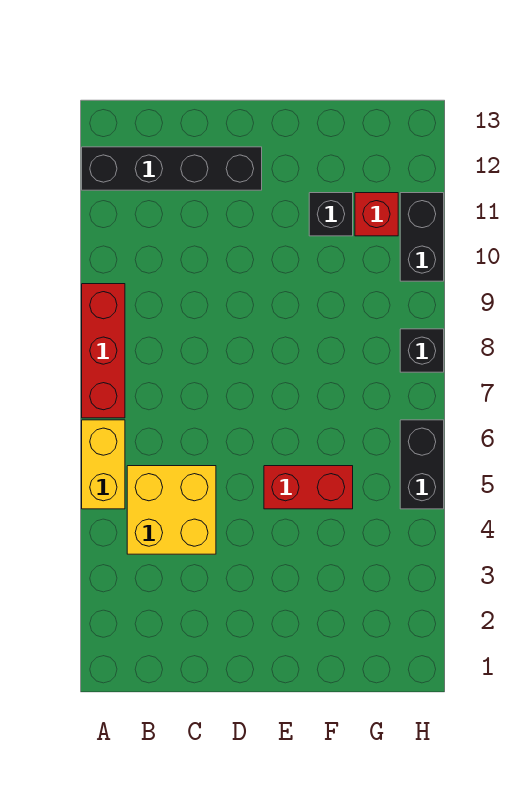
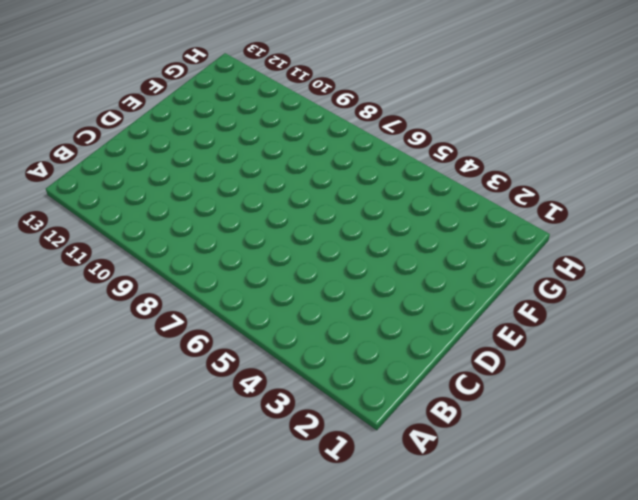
none -> yellow brick A5:A6 level 1
none -> red brick A7:A9 level 1

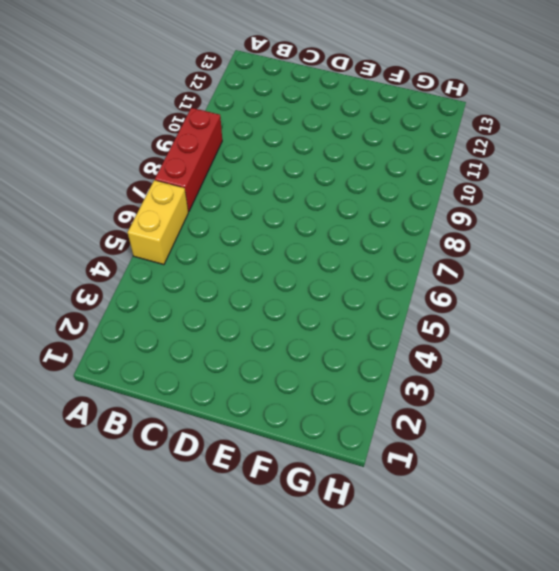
none -> black brick A12:D12 level 1
none -> yellow brick B4:C5 level 1

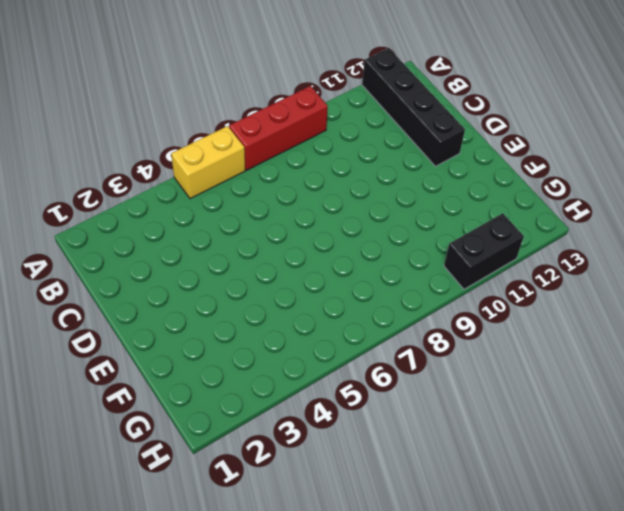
none -> yellow brick B4:C5 level 1
none -> red brick E5:F5 level 1

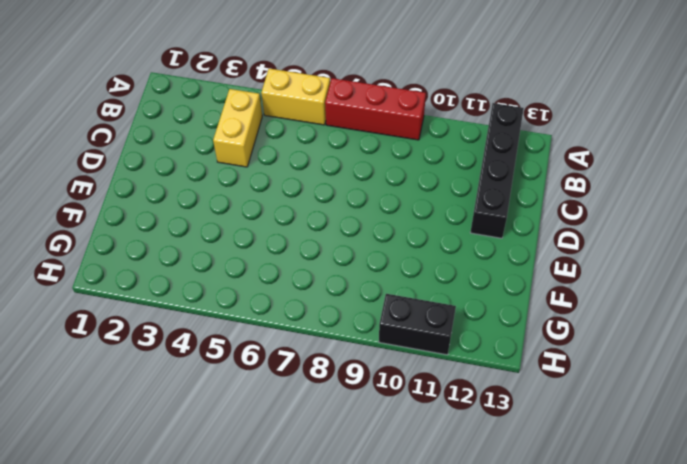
yellow brick B4:C4 level 1 -> yellow brick B4:C5 level 1
none -> red brick E5:F5 level 1
none -> black brick F11 level 1

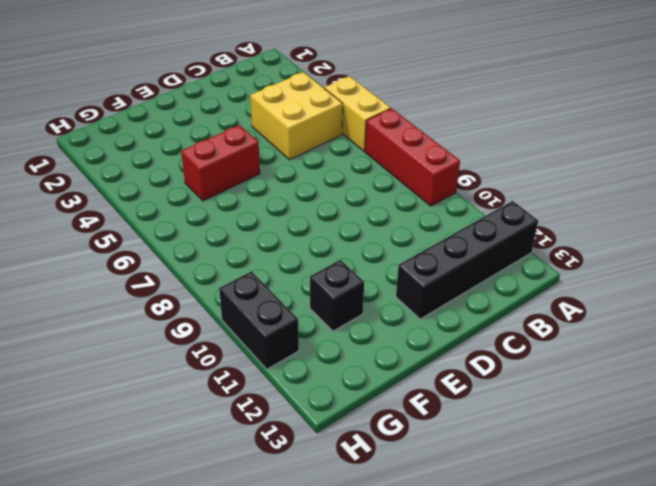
none -> red brick G11 level 1
none -> black brick H5:H6 level 1

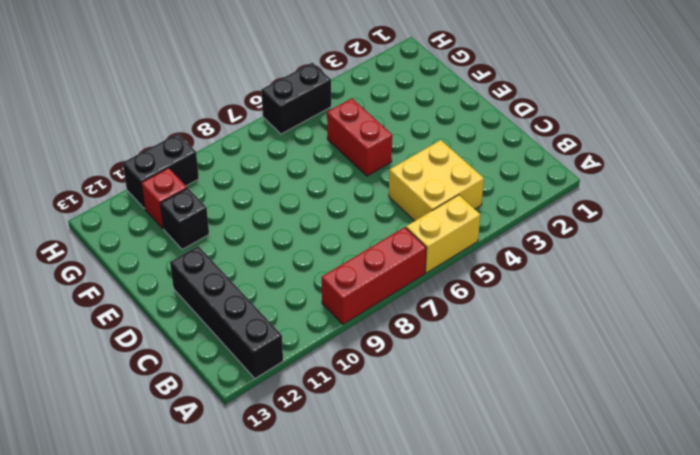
none -> black brick H8 level 1

